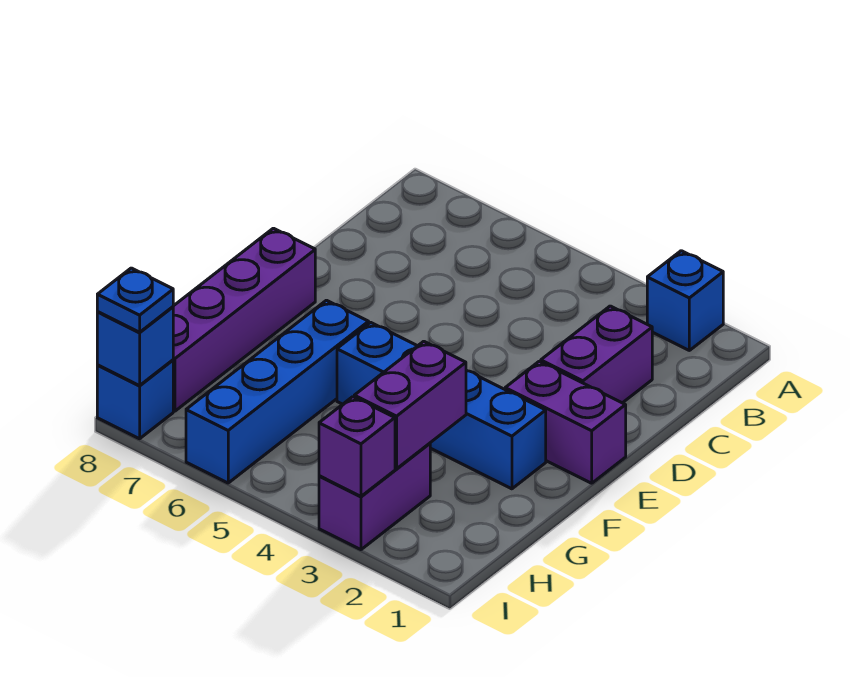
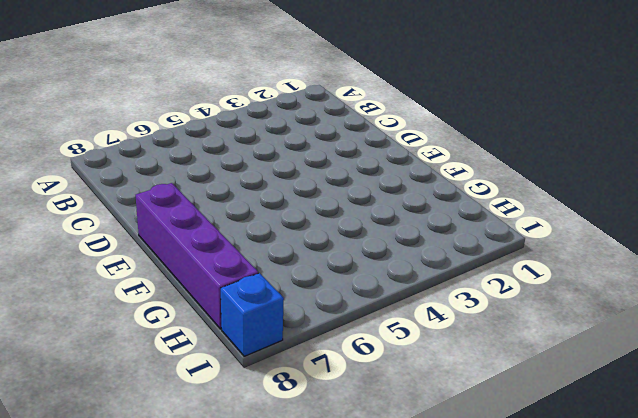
none -> blue brick A2 level 1
none -> purple brick C2:D2 level 1
none -> purple brick E1:E2 level 1

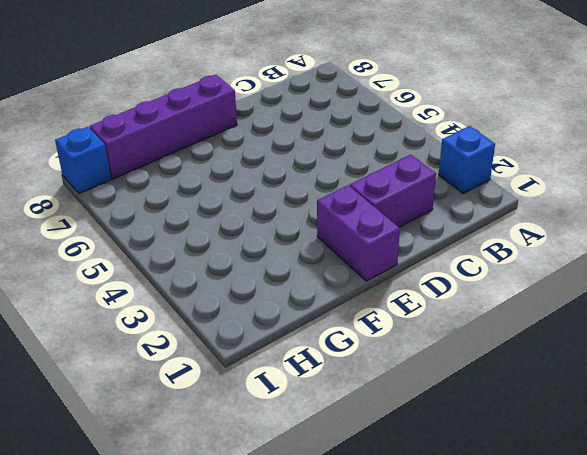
none -> blue brick F2:F5 level 1
none -> blue brick F6:I6 level 1
none -> purple brick H3:I3 level 1

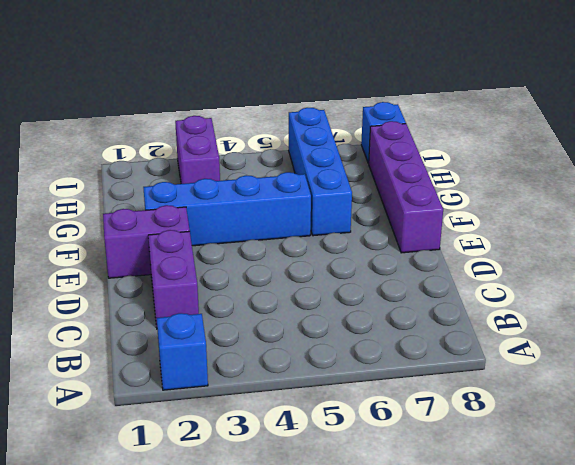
none -> purple brick G3:H3 level 2
none -> purple brick I3 level 2
none -> blue brick I8 level 2

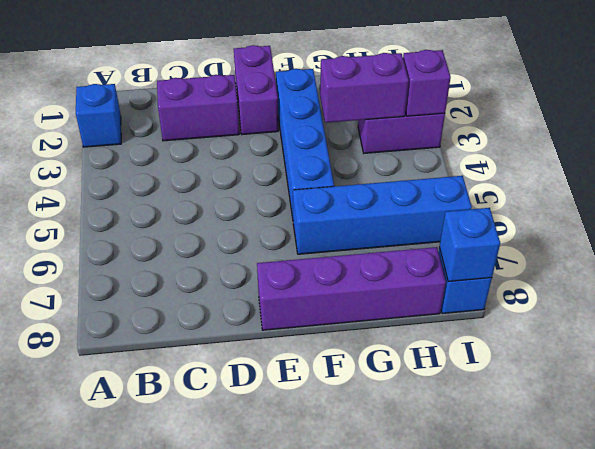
none -> blue plate I8 level 3

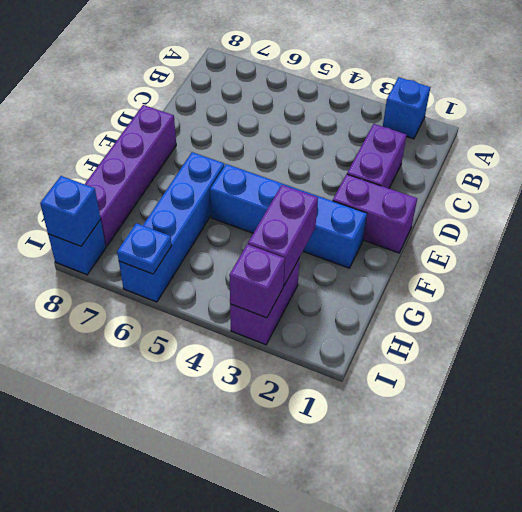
blue plate I6 level 2 -> blue plate I8 level 3

